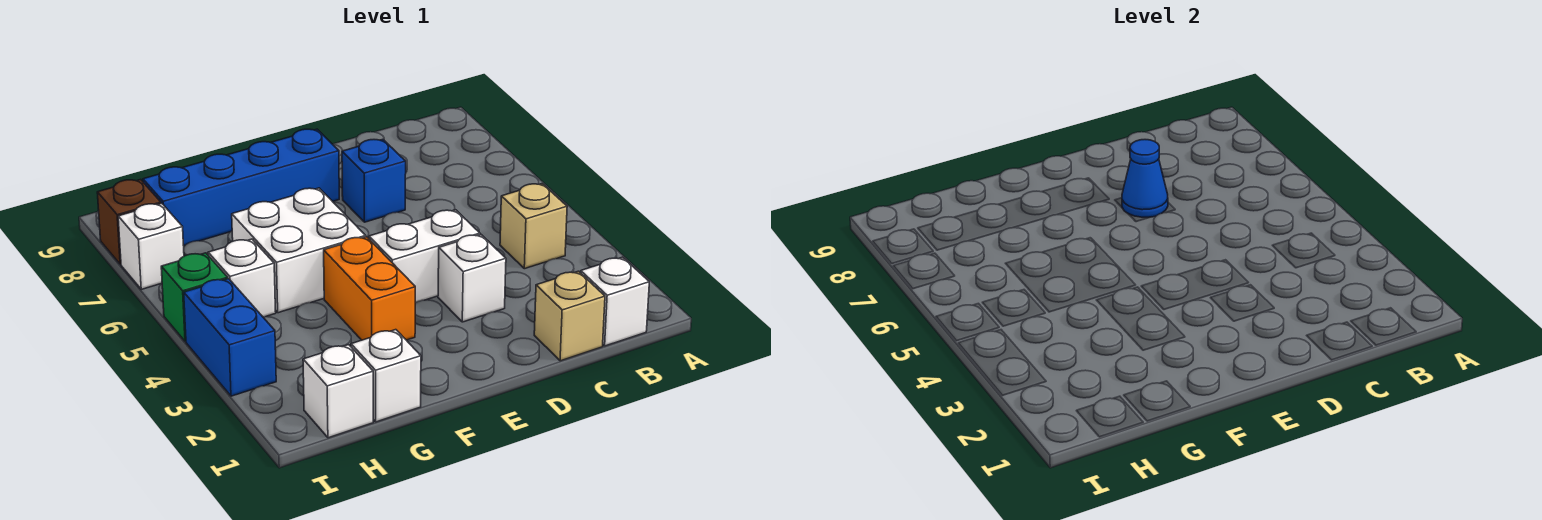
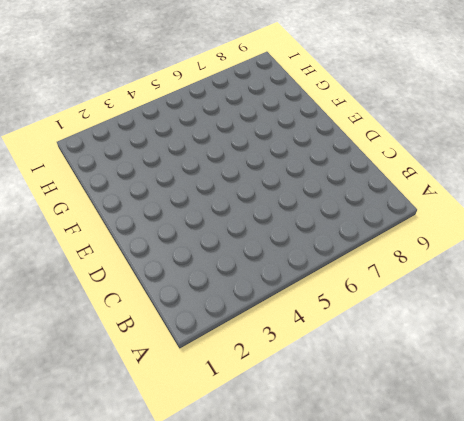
none -> white brick B1 level 1
none -> tan brick B4 level 1
none -> tan brick C1 level 1

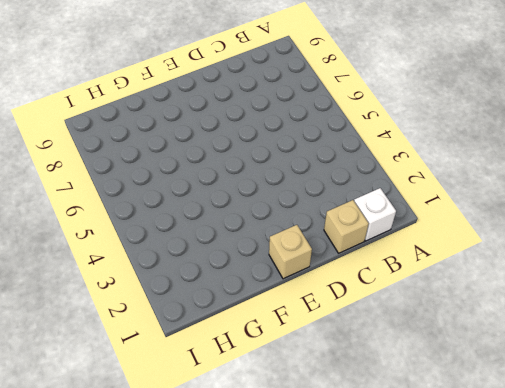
tan brick E1 level 1 -> tan brick B4 level 1
none -> white brick D3 level 1
none -> white brick D4:E4 level 1
none -> blue brick D7 level 1

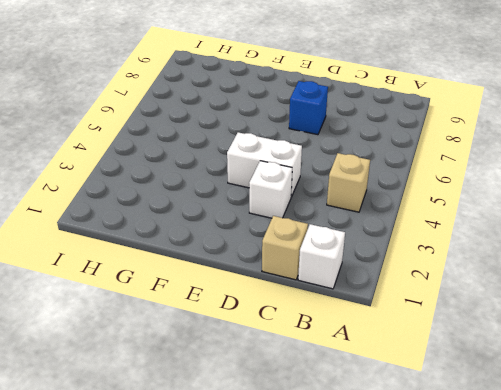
none -> blue brick E8:H8 level 1
none -> orange brick F3:F4 level 1
none -> white brick F5:G6 level 1

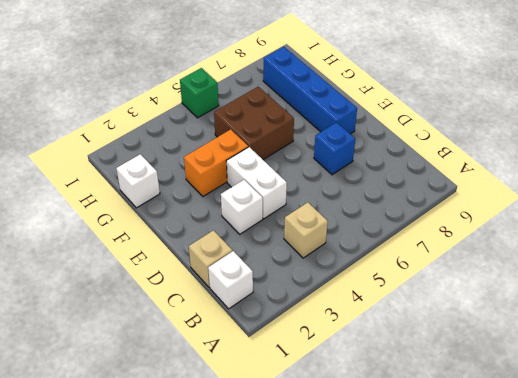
brown brick F5:G6 level 1 -> white brick F5:G6 level 1
none -> white brick H1 level 1
none -> white brick H5 level 1
none -> blue brick I3:I4 level 1

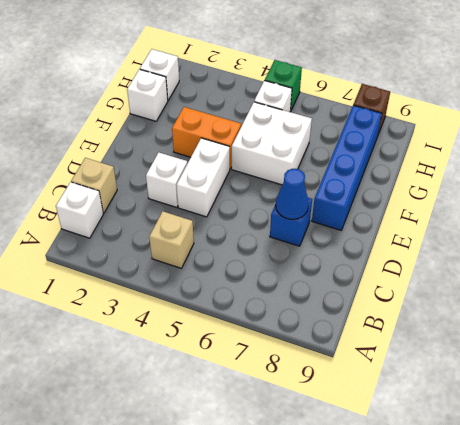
none -> blue brick I3:I4 level 1
none -> white brick I7 level 1

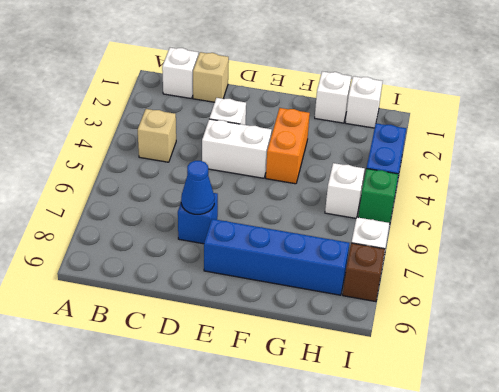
none -> white brick F5:G6 level 1

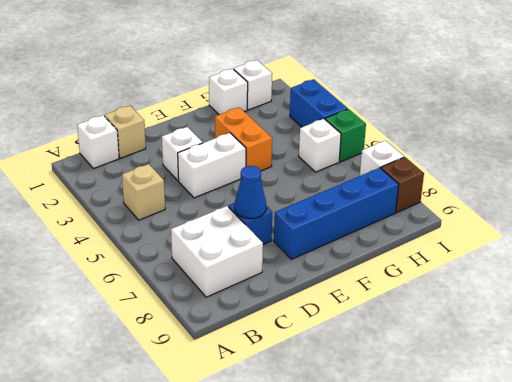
white brick B7:C8 level 1 -> white brick F5:G6 level 1

